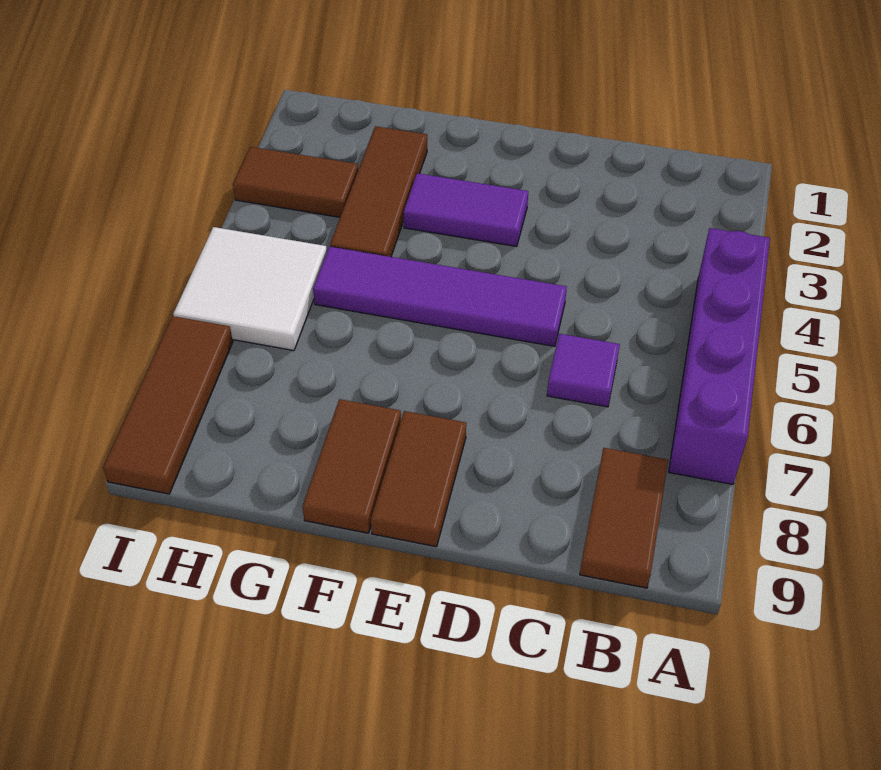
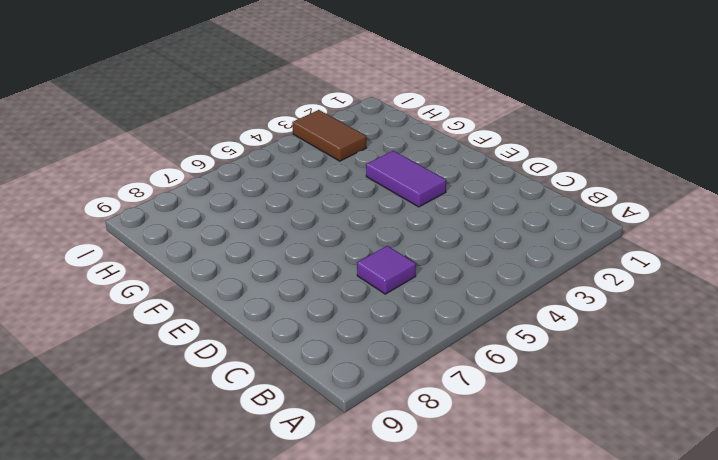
none -> purple brick A4:A7 level 1
none -> brown tile B8:B9 level 1

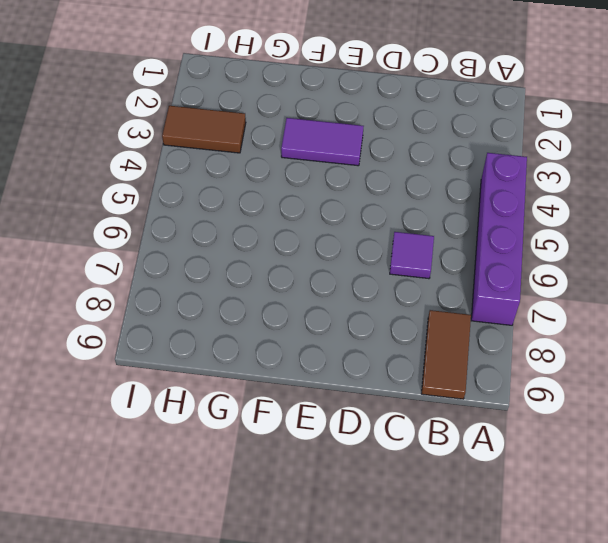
none -> purple tile D5:G5 level 1
none -> brown tile E8:E9 level 1

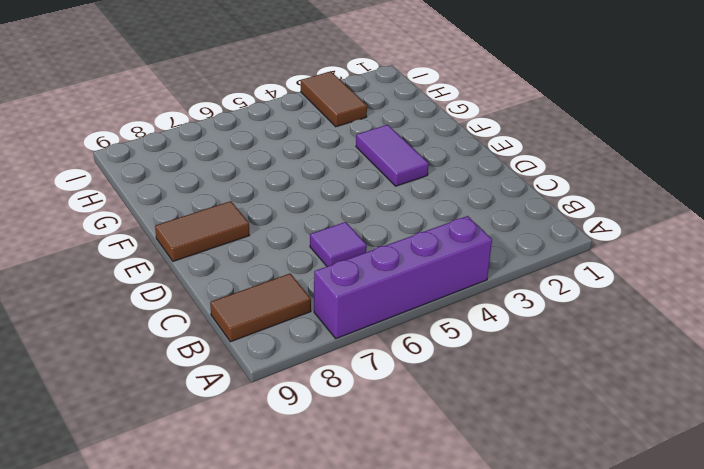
none -> purple tile D5:G5 level 1
none -> brown tile F8:F9 level 1

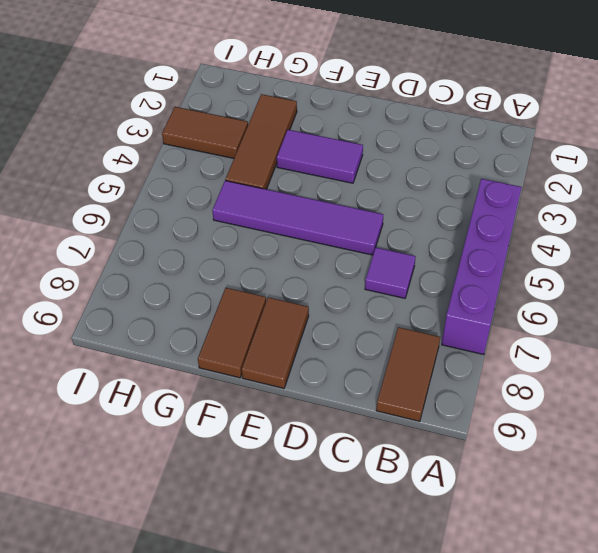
none -> white tile H5:I6 level 1
none -> brown tile I7:I9 level 1

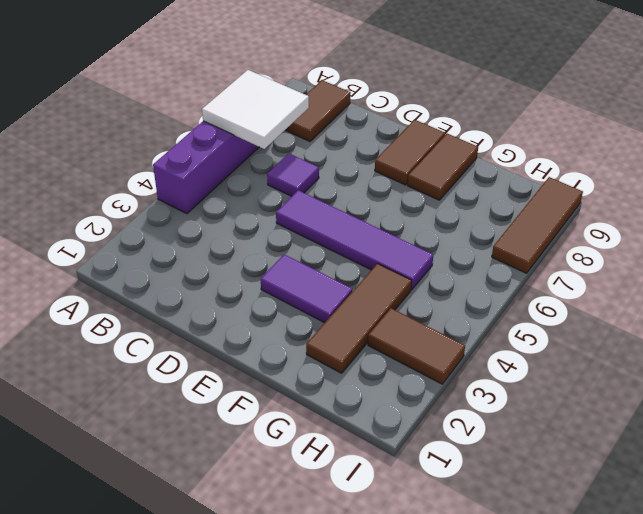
white tile A6:B7 level 2 -> white tile H5:I6 level 1

